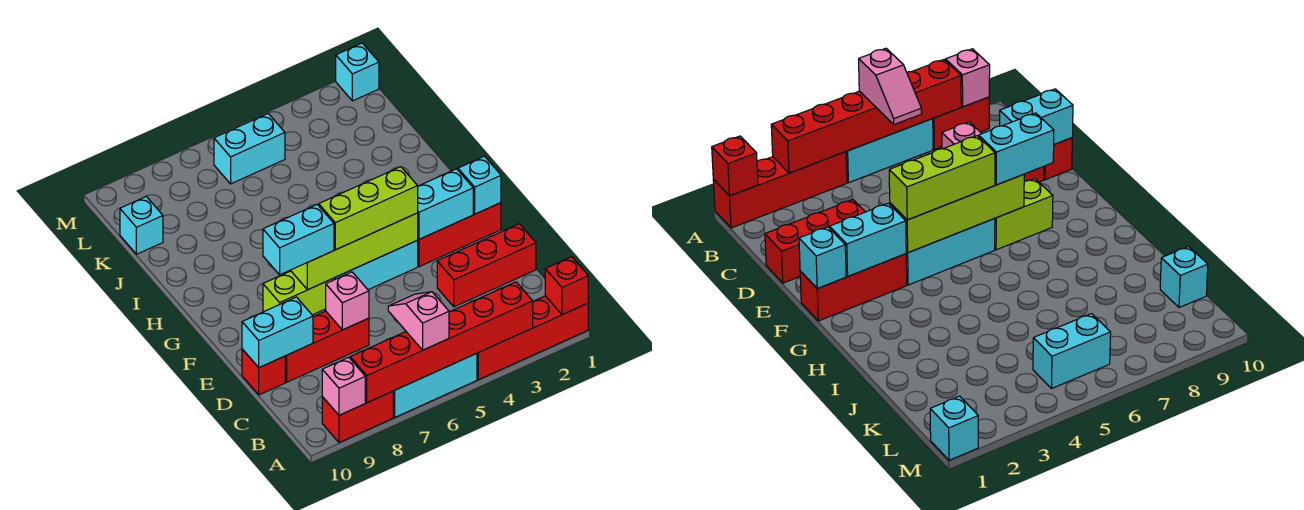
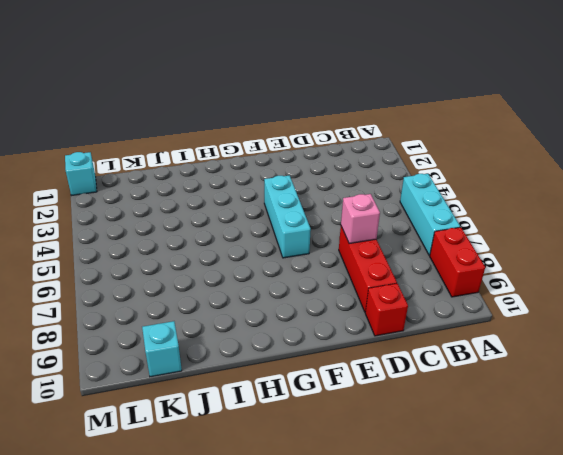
none -> red brick A1:A4 level 1
none -> red brick D1:D3 level 1
none -> red brick F1:F3 level 1

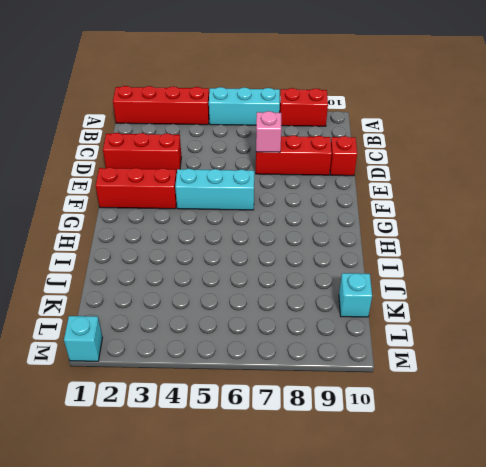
none -> lime brick F7:F8 level 1
none -> cyan brick L5:L6 level 1
none -> red brick A1 level 2

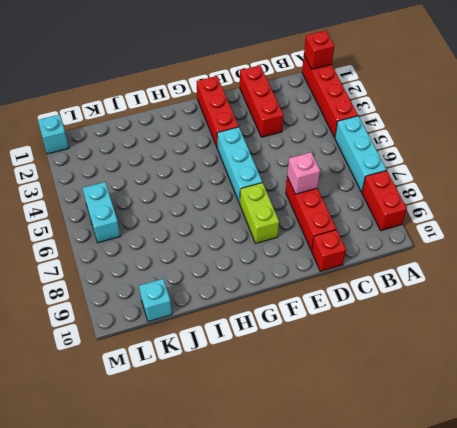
none -> red brick A3:A8 level 2
none -> pink brick A9 level 2
none -> cyan brick D9:D10 level 2

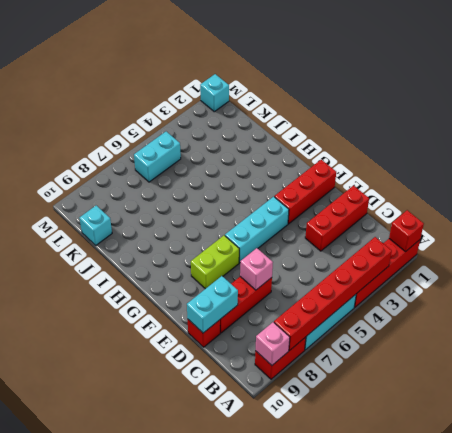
none -> cyan brick F1 level 2
none -> cyan brick F2:F3 level 2
none -> lime brick F4:F7 level 2

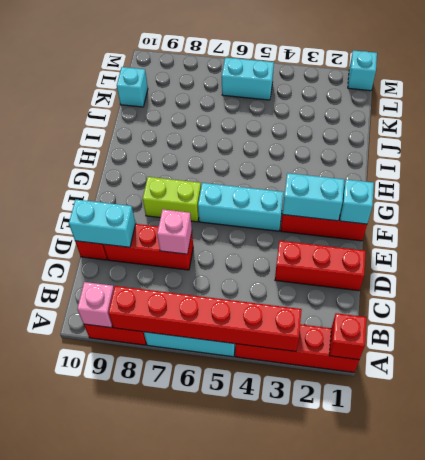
none -> lime brick F4:F7 level 2
none -> pink slope A6:B6 level 3 top A
none -> lime brick F4:F6 level 3

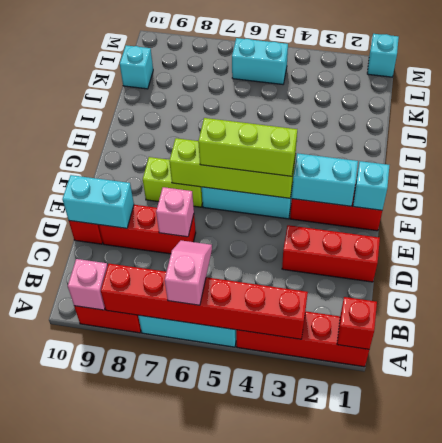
none -> cyan brick F7:F8 level 3

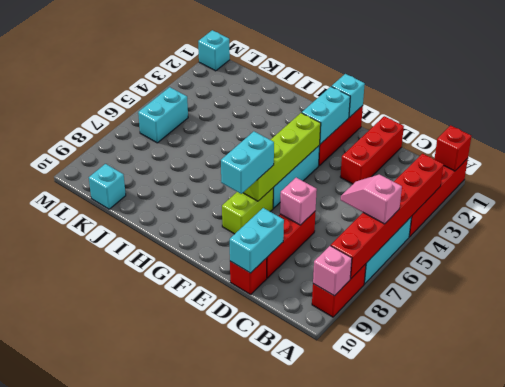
none -> lime brick F4:F6 level 3

